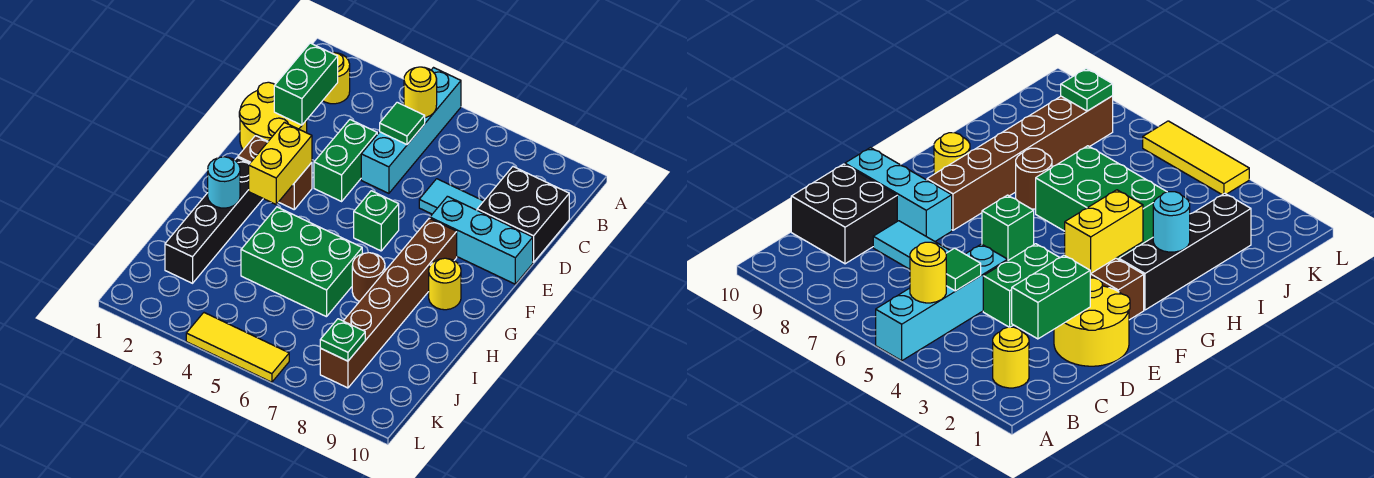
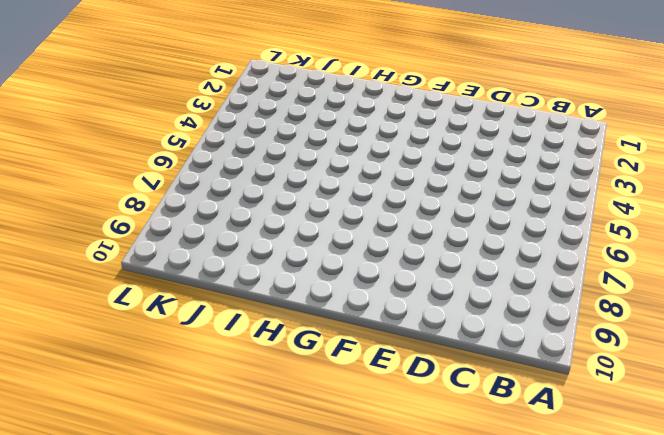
none -> cyan brick A5:D5 level 1
none -> yellow round brick B2 level 1
none -> black brick C9:D10 level 1

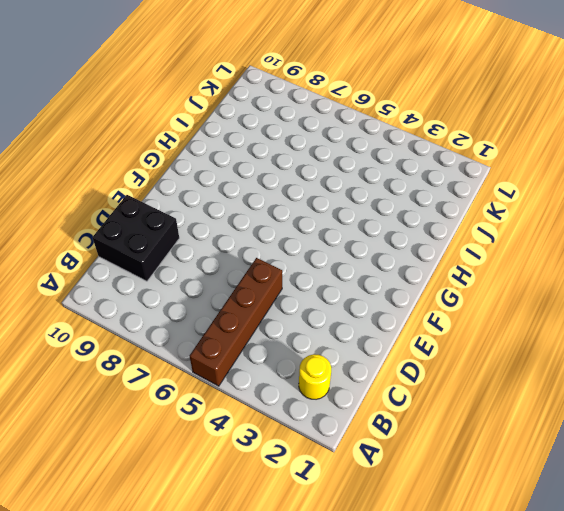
brown brick A5:D5 level 1 -> cyan brick A5:D5 level 1
none -> yellow round brick D1:E2 level 1
none -> green brick D4:E4 level 1
none -> cyan tile D7:D8 level 1

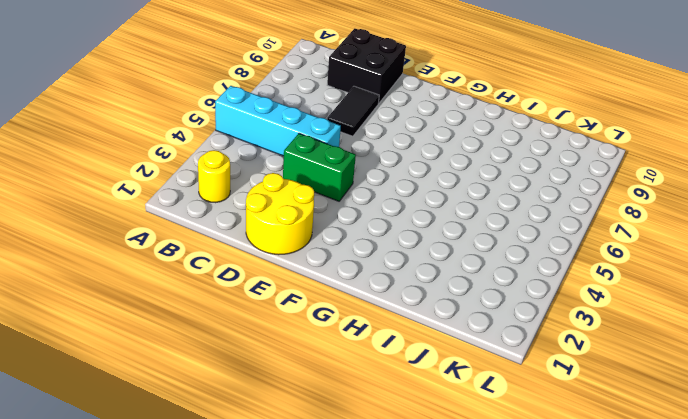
black tile D7:D8 level 1 -> cyan tile D7:D8 level 1
none -> cyan brick E8:E10 level 1
none -> brown brick F2:F3 level 1
none -> green brick F6 level 1

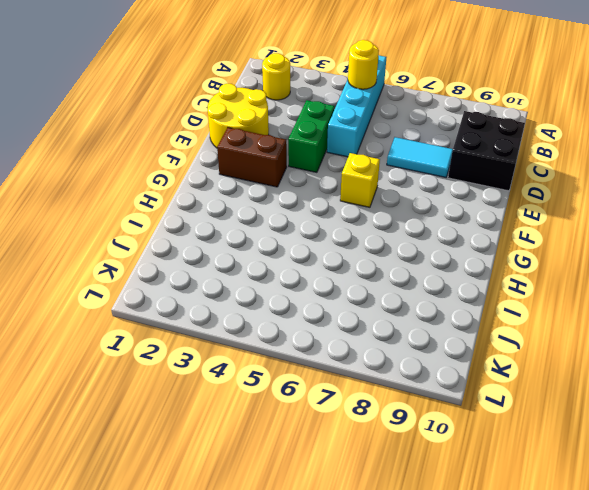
yellow brick F6 level 1 -> green brick F6 level 1
none -> cyan brick E8:E10 level 1
none -> brown brick F8:K8 level 1
none -> black brick G2:J2 level 1

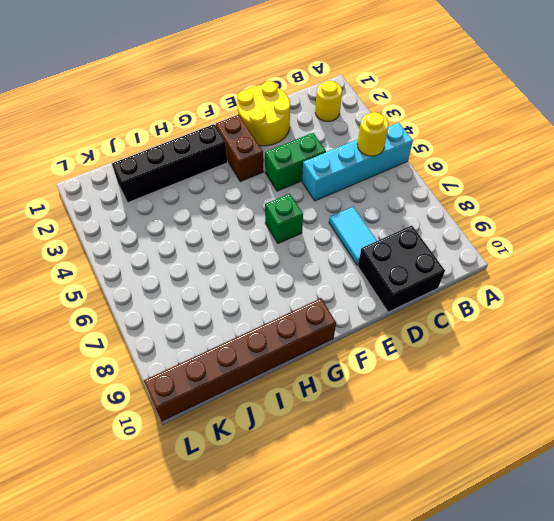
brown brick G10:L10 level 1 -> brown brick F8:K8 level 1
none -> cyan brick E8:E10 level 1
none -> yellow round brick G9 level 1
none -> green brick H4:I6 level 1

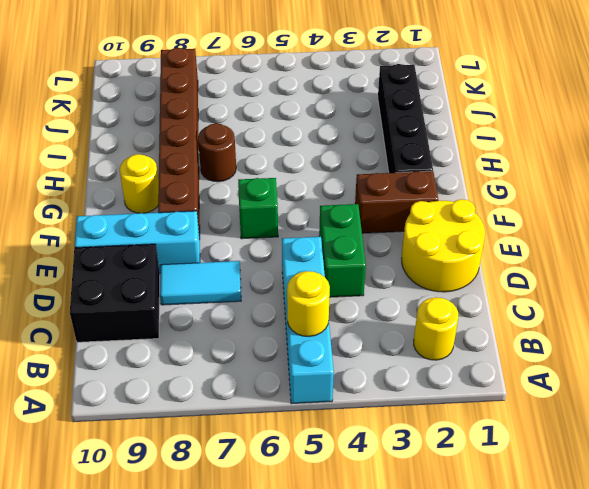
none -> green brick H4:I6 level 1
none -> yellow tile L4:L6 level 1
none -> green brick C2:D2 level 2

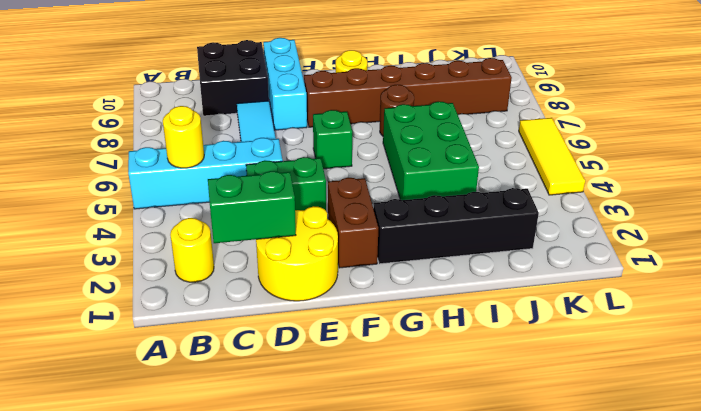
none -> green tile C5 level 2
none -> yellow brick F3:G3 level 2
none -> cyan round brick H2 level 2

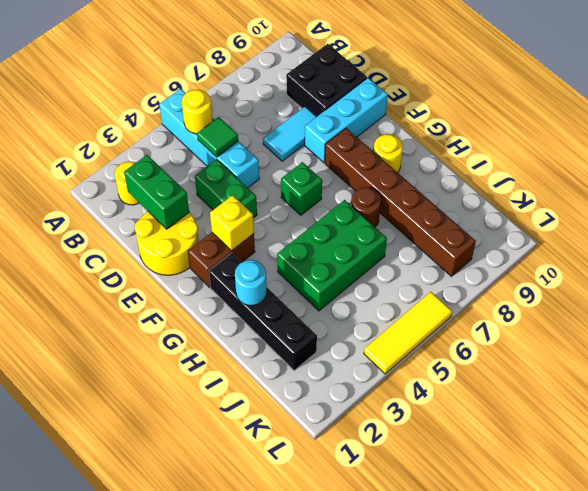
yellow brick F3 level 2 -> yellow brick F3:G3 level 2
none -> green plate K8 level 2

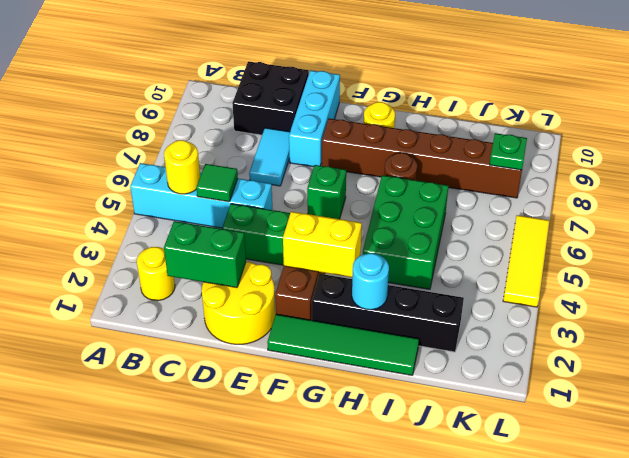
green tile F1:I1 level 1 -> none

